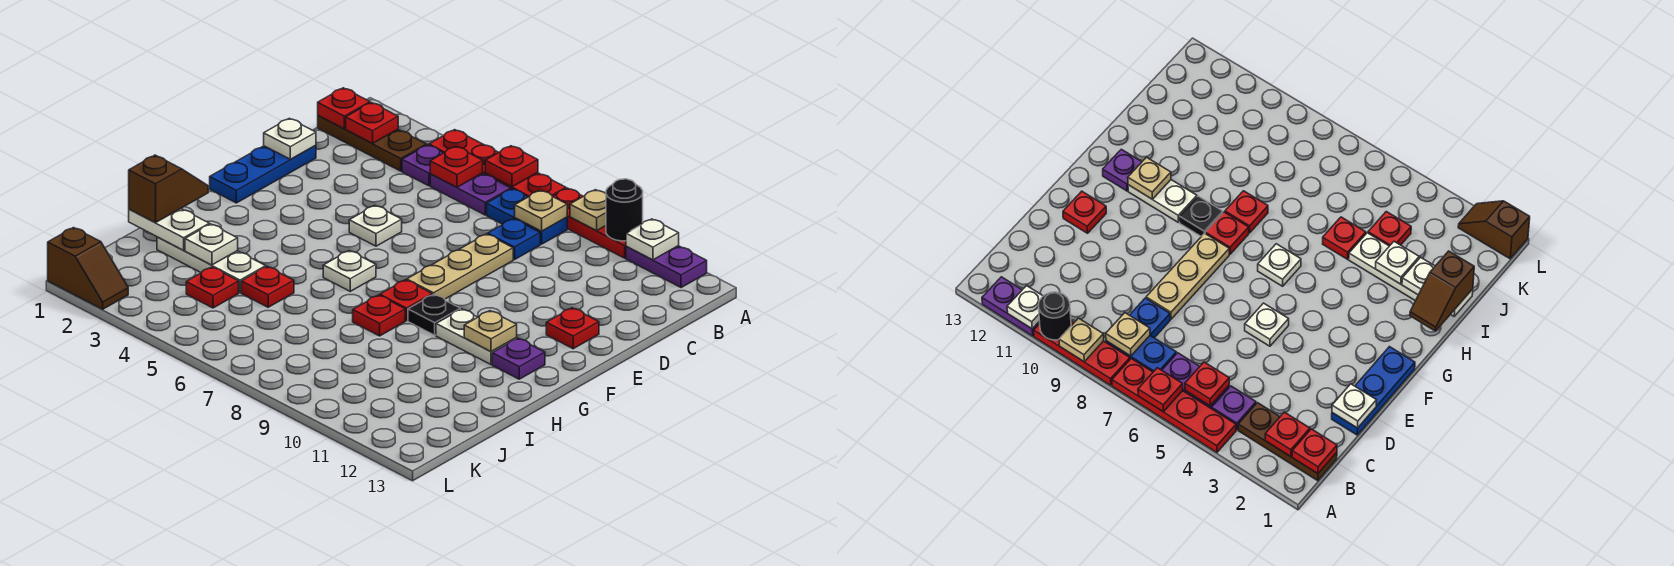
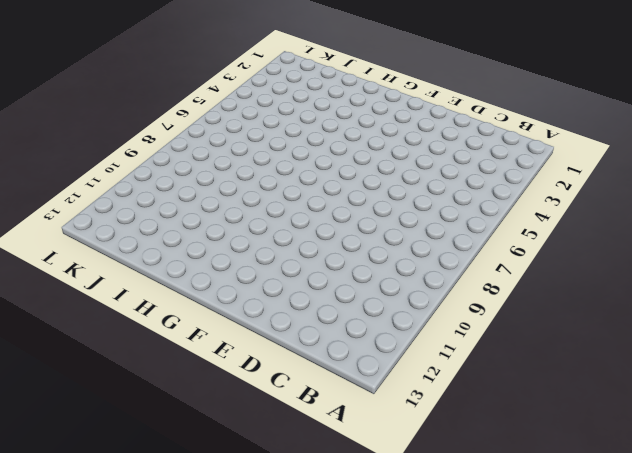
none -> red plate A4:A7 level 1
none -> red plate A8:A10 level 1
none -> purple plate A11:A12 level 1
none -> brown plate B1:B3 level 1

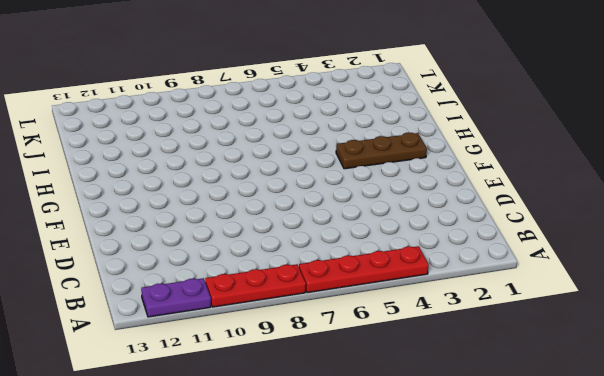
brown plate G2:G4 level 1 -> brown plate B1:B3 level 1
none -> purple plate B4 level 1
none -> purple plate B5:B6 level 1
none -> blue plate B7:B8 level 1
none -> blue plate C8 level 1

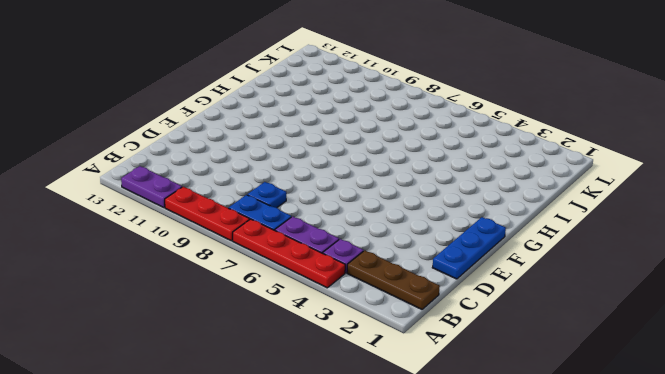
none -> tan plate D8:F8 level 1
none -> white plate E5 level 1
none -> red plate E12 level 1
none -> white plate G6 level 1

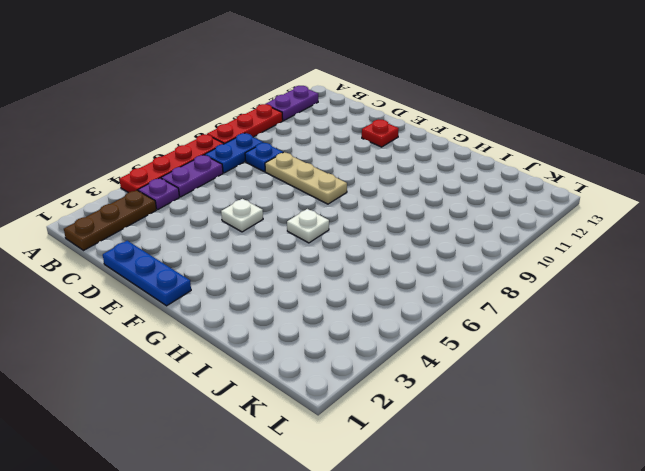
none -> red plate G8 level 1
none -> black plate G9 level 1
none -> white plate G10:G11 level 1
none -> purple plate G12 level 1

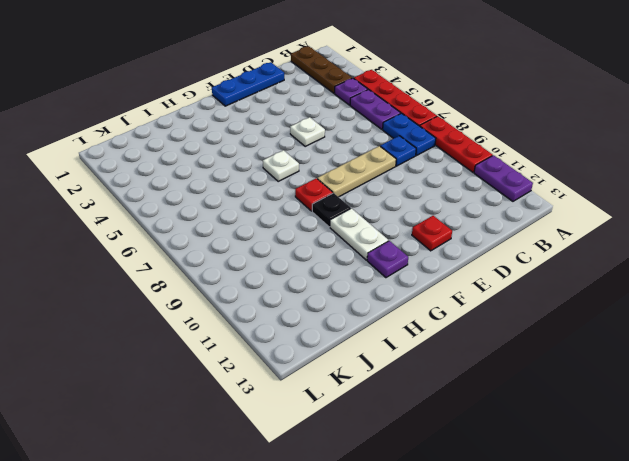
none -> red plate H8 level 1
none -> white plate I2:I4 level 1
none -> red plate I5 level 1
none -> red plate J4 level 1

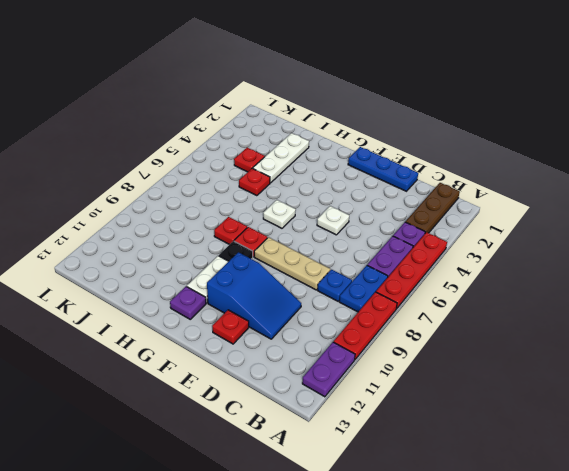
blue slope D10:F11 level 1 top F -> none
none -> brown slope L1:L2 level 1 top 1
none -> red plate A6 level 2
none -> tan plate A9 level 2
none -> black round brick A10 level 2

